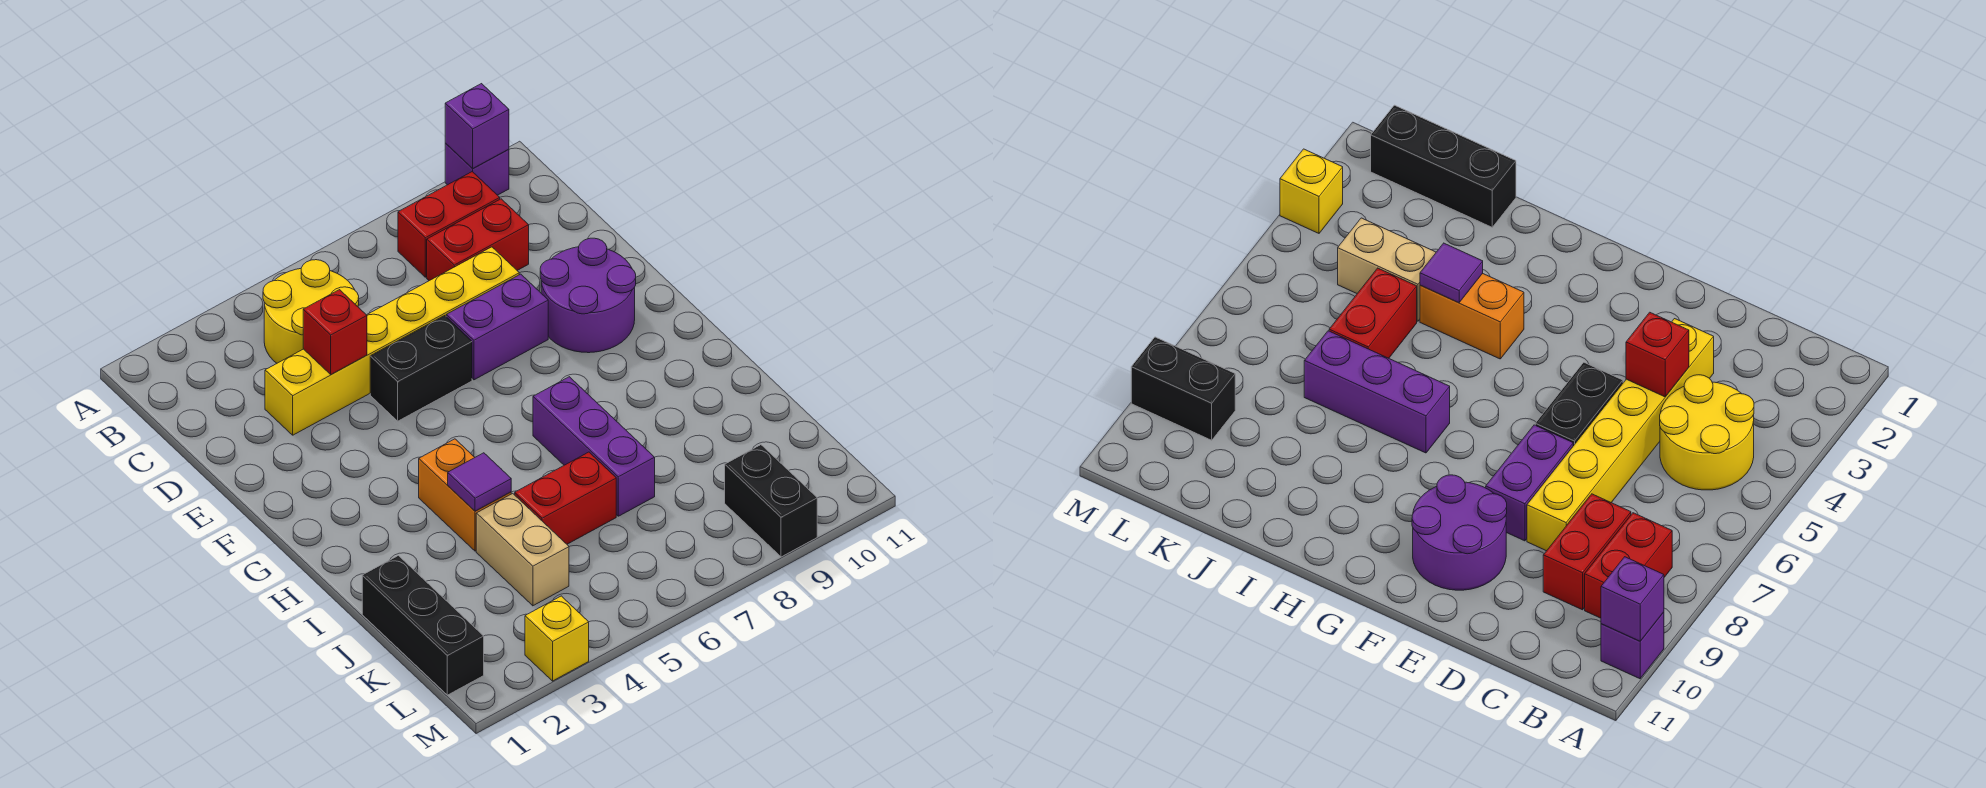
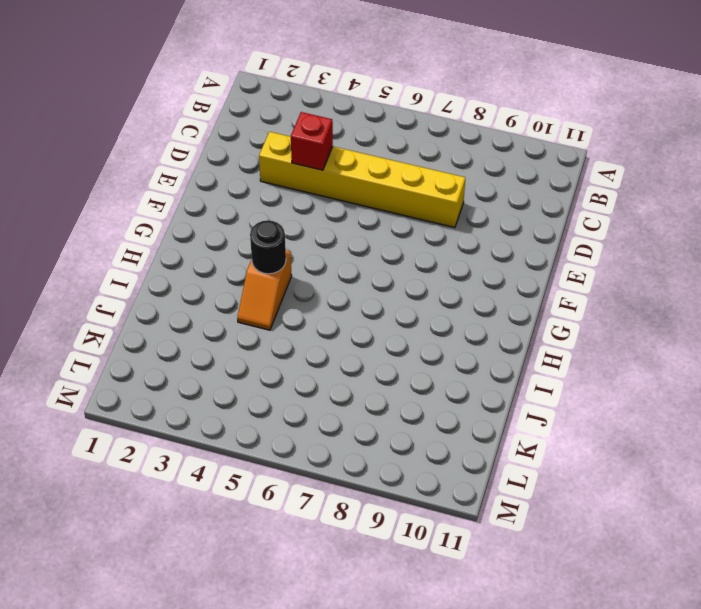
orange slope H4:I4 level 1 top H -> orange brick H4:I4 level 1
black round brick H4 level 2 -> none
none -> purple brick A10 level 1
none -> yellow round brick B4:C5 level 1
none -> red brick B8:B9 level 1

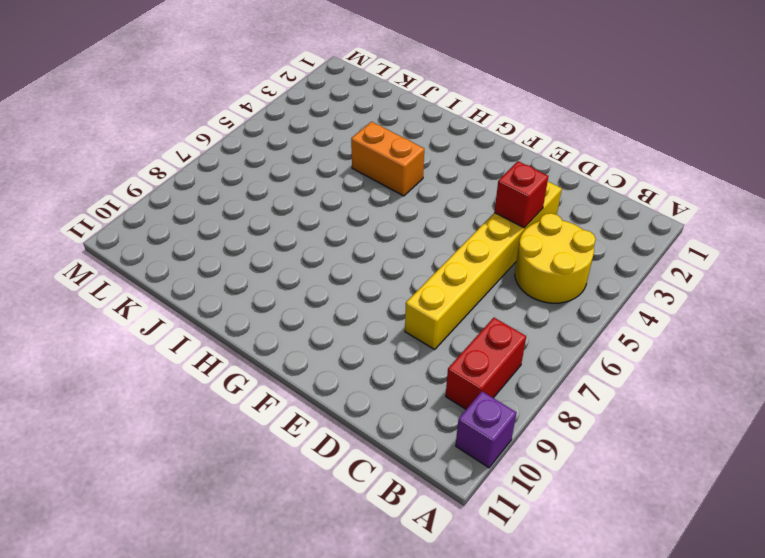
none -> red brick C8:C9 level 1
none -> black brick E5:E6 level 1
none -> purple brick E7:E8 level 1

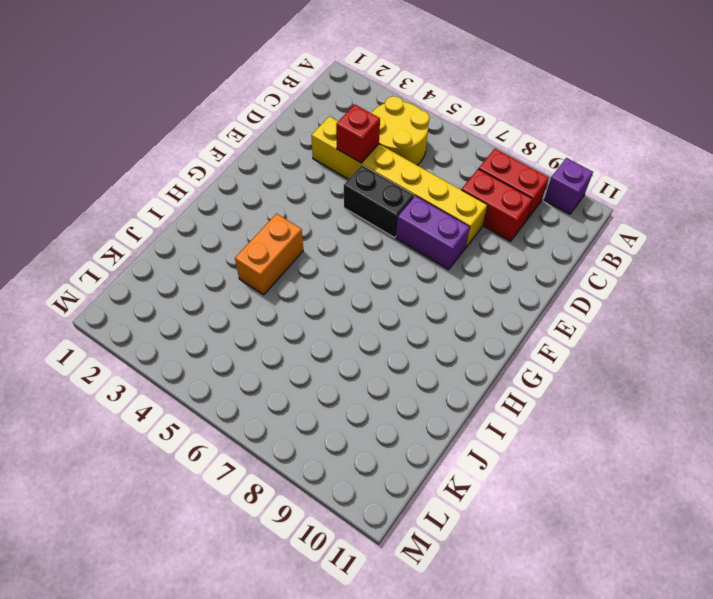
none -> purple round brick E9:F10 level 1
none -> purple brick H7:J7 level 1
none -> black brick J1:L1 level 1

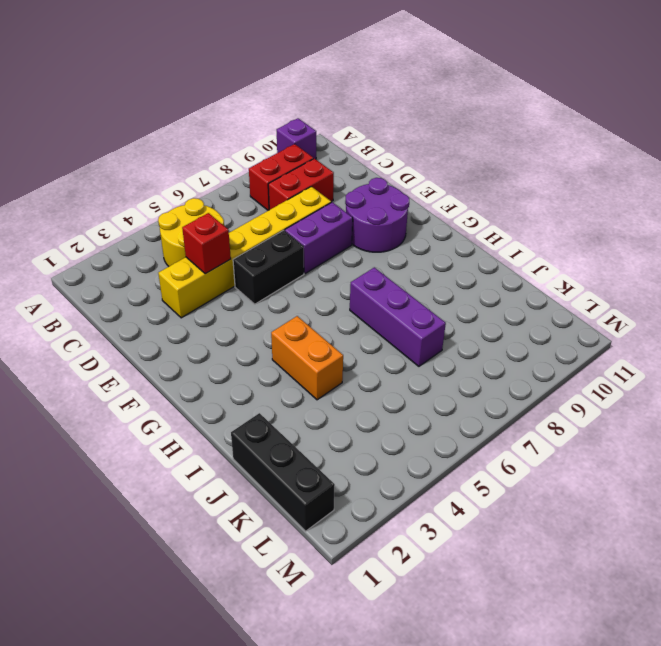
none -> tan brick J4:K4 level 1
none -> red brick J5:J6 level 1
none -> black brick L9:M9 level 1

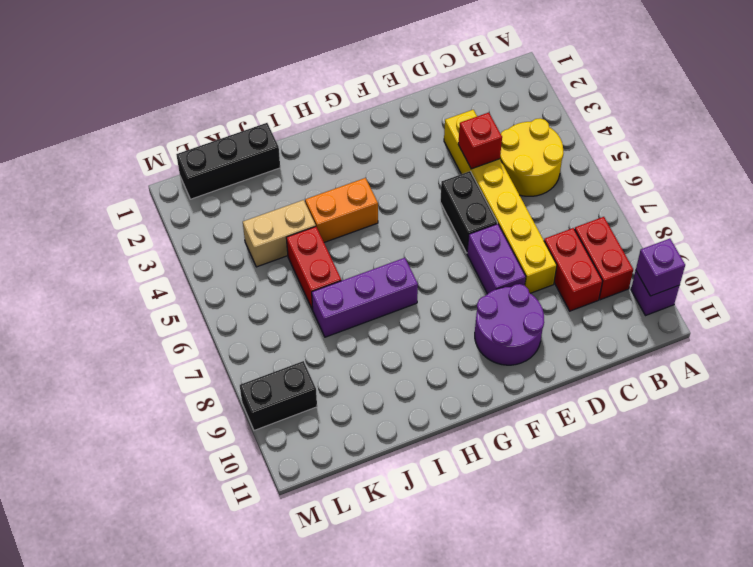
none -> yellow brick M3 level 1
none -> purple tile I4 level 2

